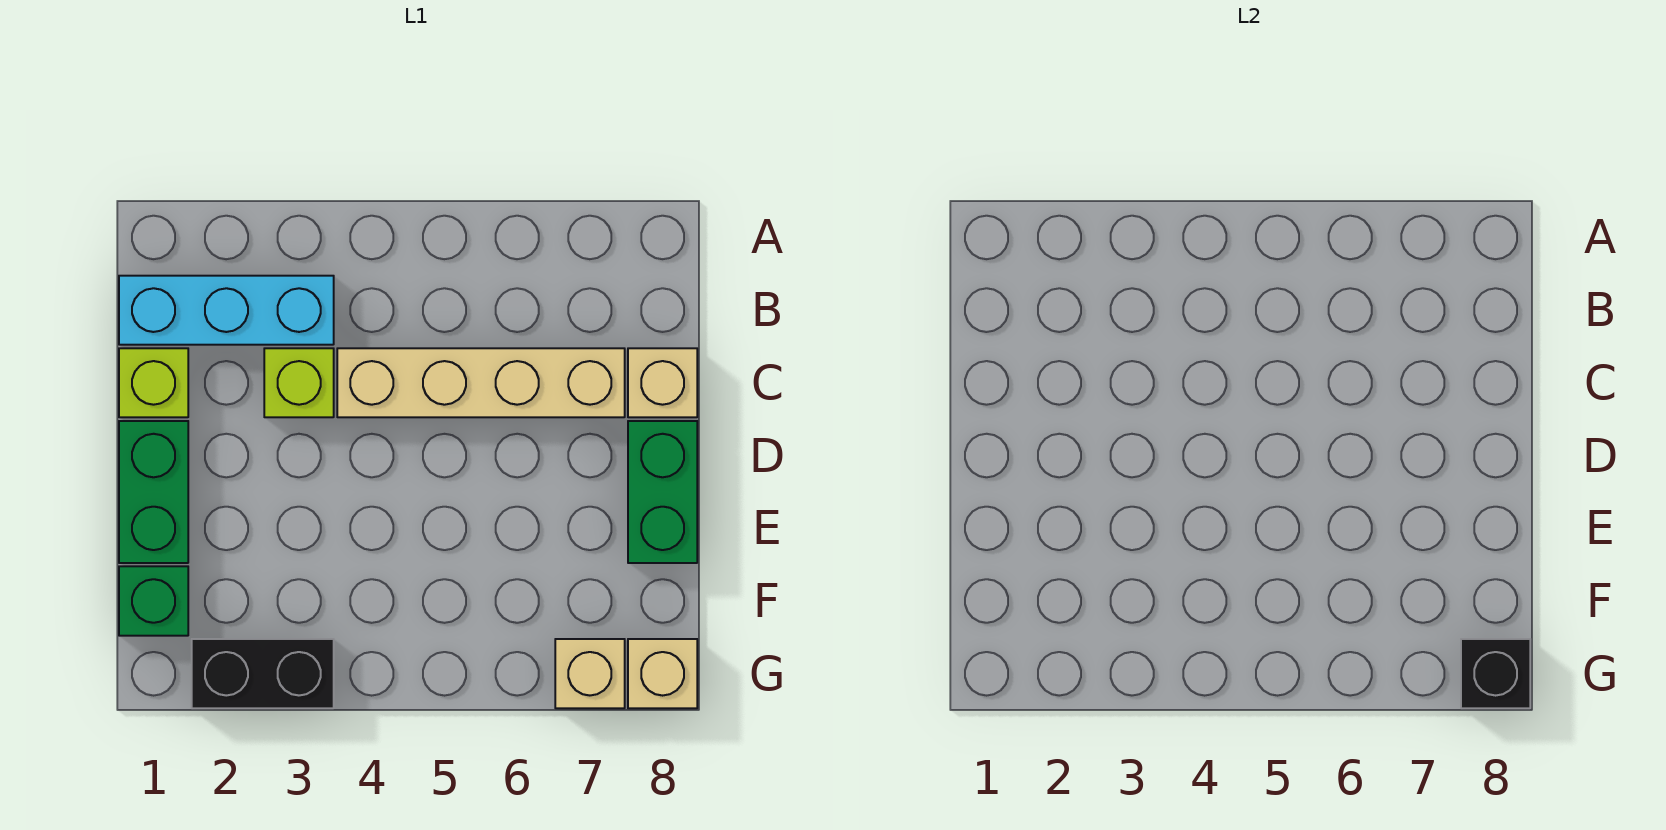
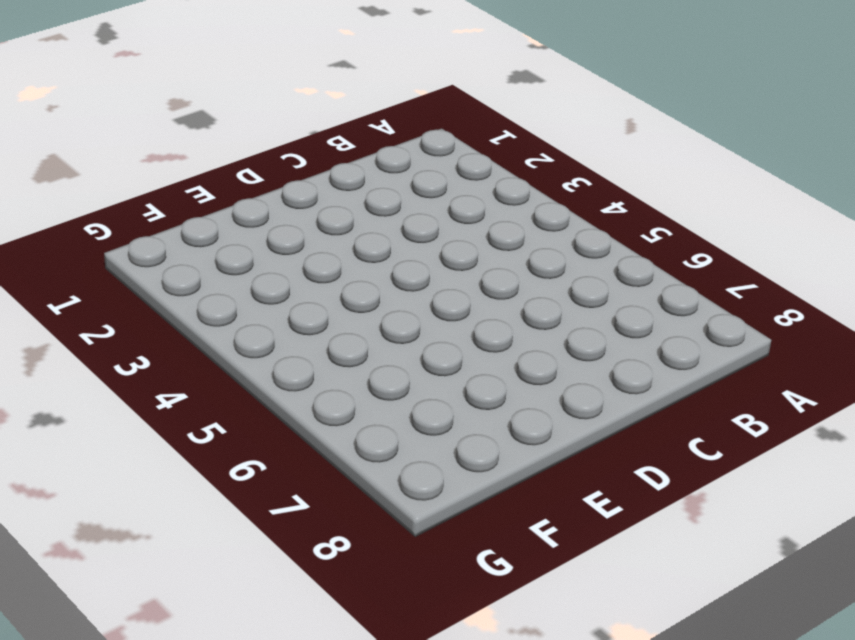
none -> cyan brick B1:B3 level 1
none -> lime brick C1 level 1
none -> lime brick C3 level 1

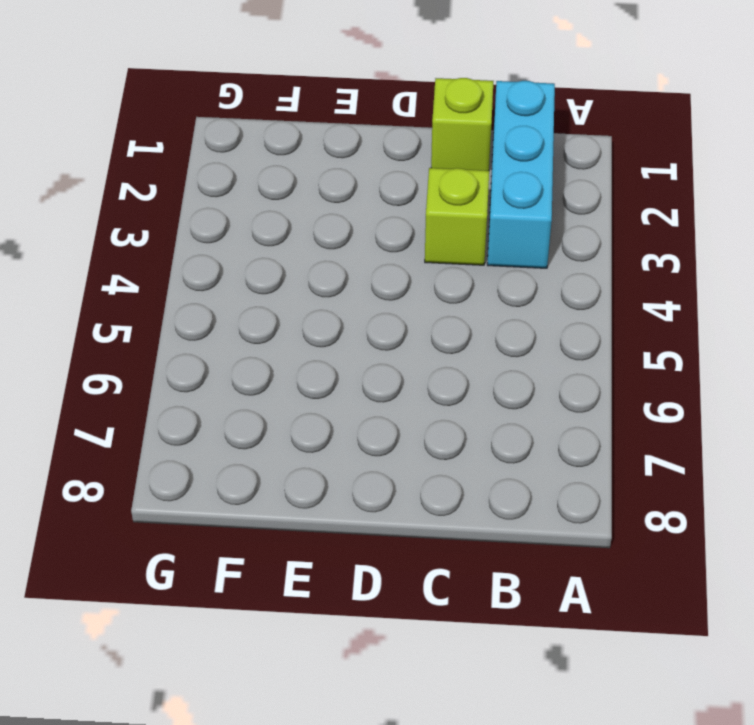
none -> tan brick C4:C7 level 1
none -> tan brick C8 level 1
none -> green brick D1:E1 level 1

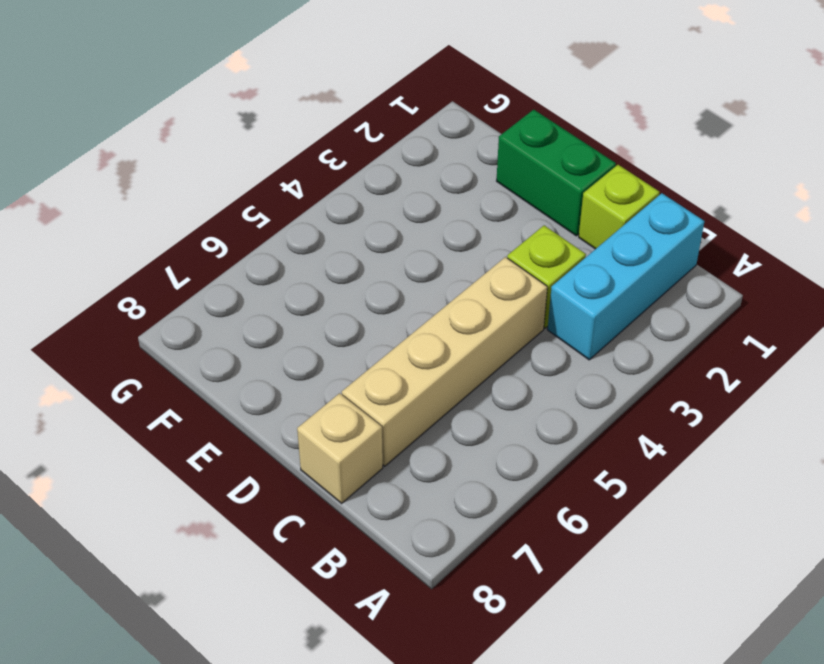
none -> green brick D8:E8 level 1
none -> green brick F1 level 1
none -> black brick G2:G3 level 1

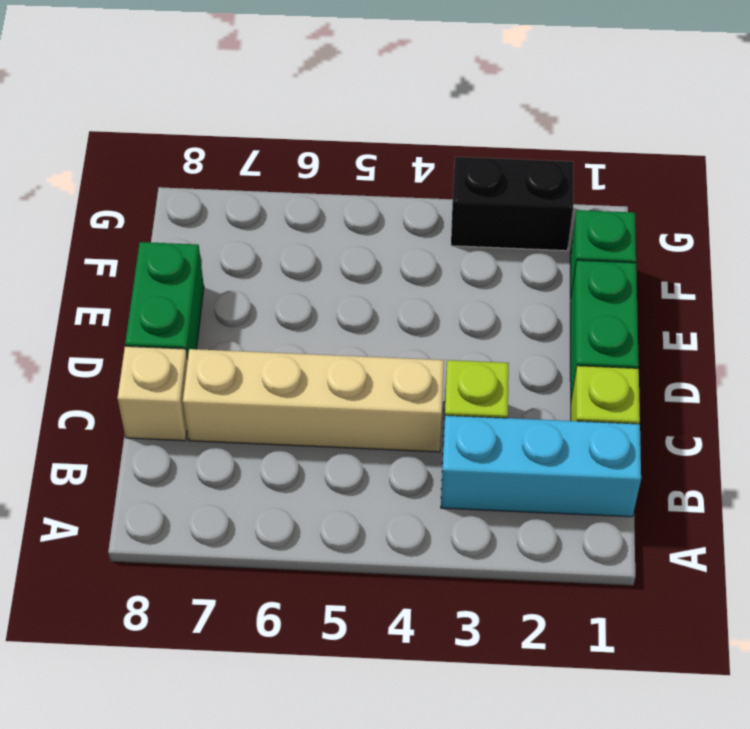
none -> tan brick G7 level 1
none -> tan brick G8 level 1
none -> black brick G8 level 2

